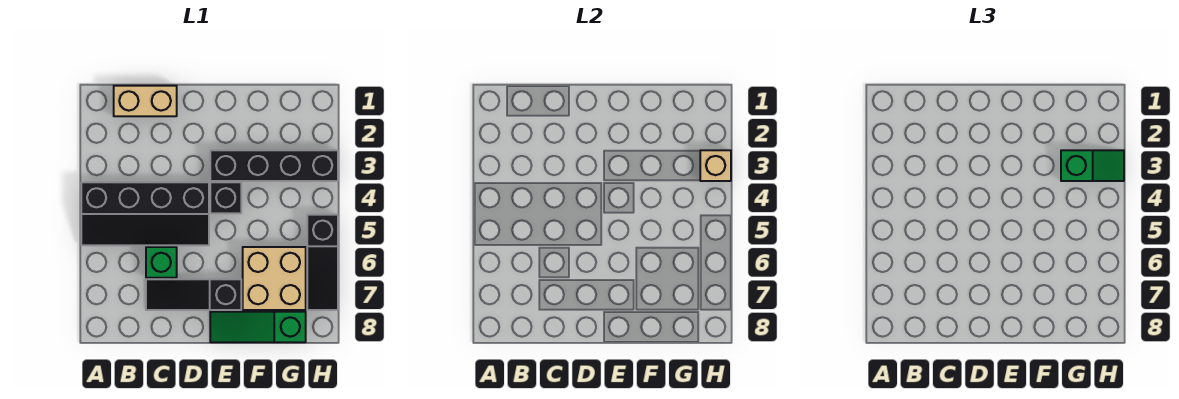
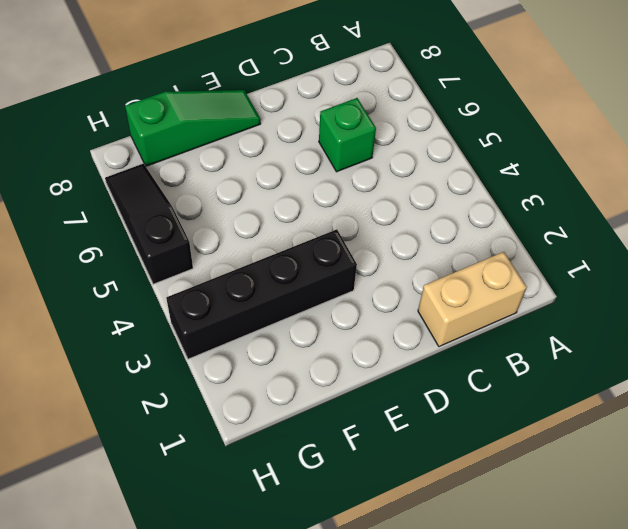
none -> black slope A4:D5 level 1 top 4
none -> black slope C7:E7 level 1 top E

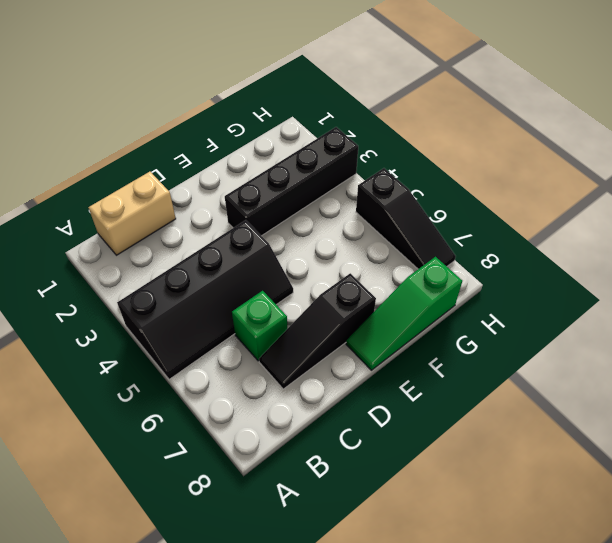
none -> black brick E4 level 1
none -> tan brick F6:G7 level 1

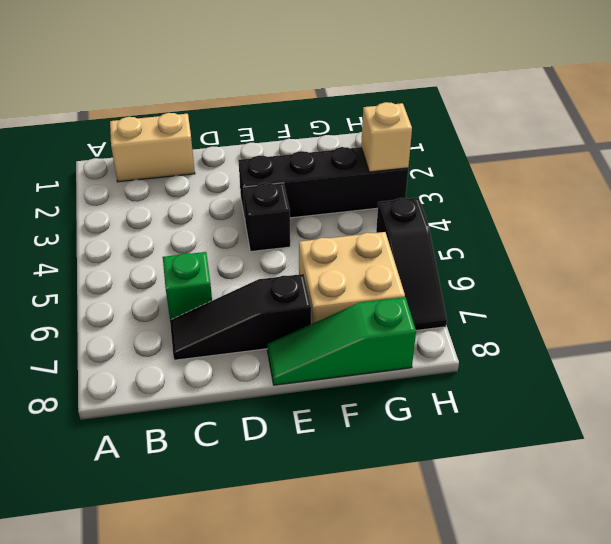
none -> black slope A4:D5 level 1 top 4
none -> green slope G3:H3 level 3 top G

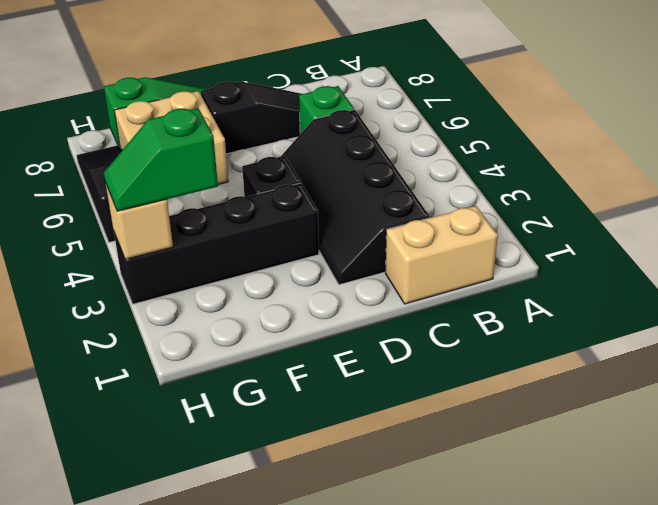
black slope C2:D5 level 1 top C -> black slope A4:D5 level 1 top 4

